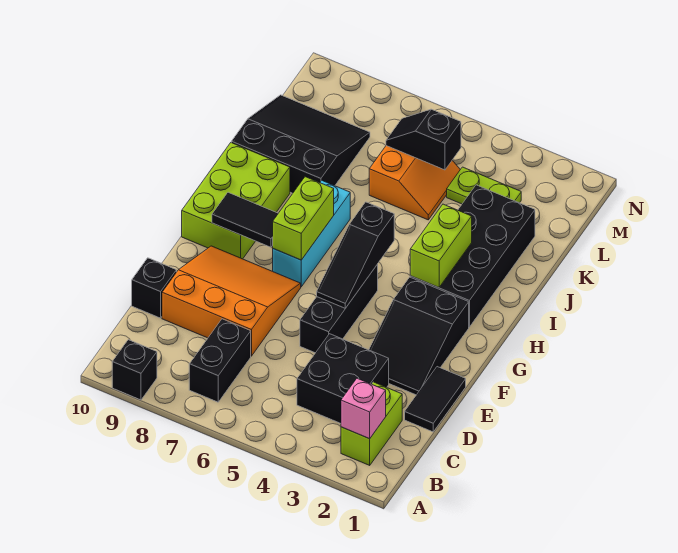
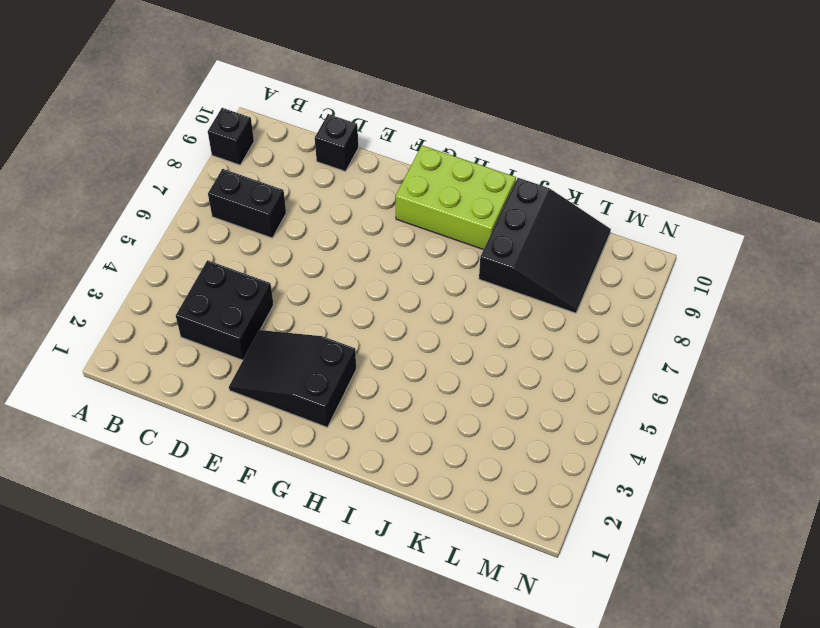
none -> lime brick B2:C2 level 1
none -> black tile D1:E1 level 1
none -> orange slope D7:F9 level 1 top D

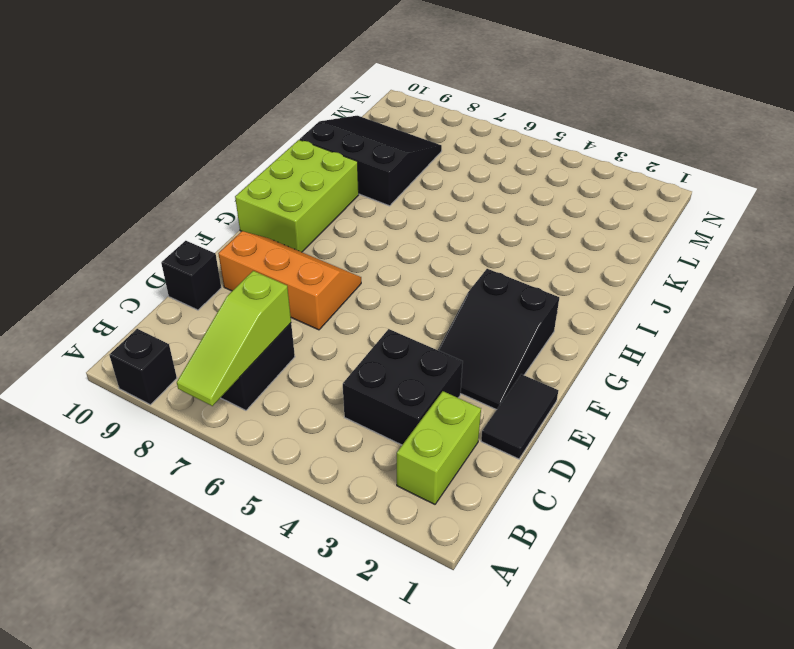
lime slope A7:C7 level 2 top C -> none
orange slope E7:F9 level 1 top E -> orange slope D7:F9 level 1 top D
none -> black brick E5:G5 level 1
none -> cyan brick G7:I7 level 1
none -> black brick H2:K3 level 1

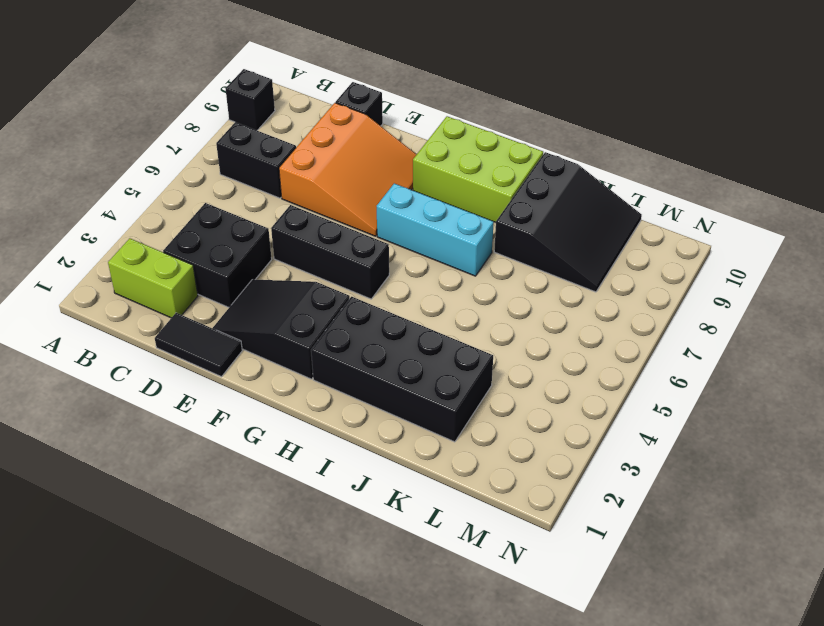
none -> orange slope K5:L6 level 1 top 6
none -> lime plate L3:L4 level 1
none -> pink brick B2 level 2

